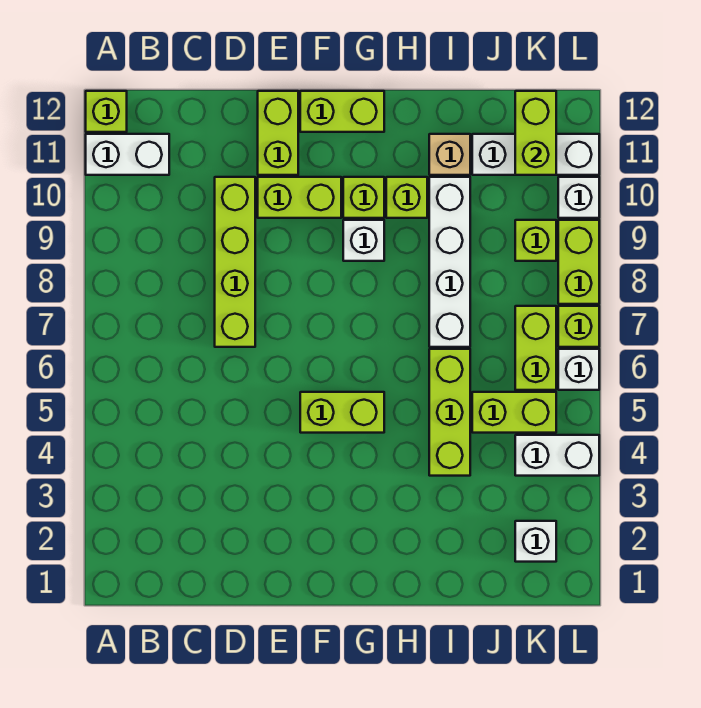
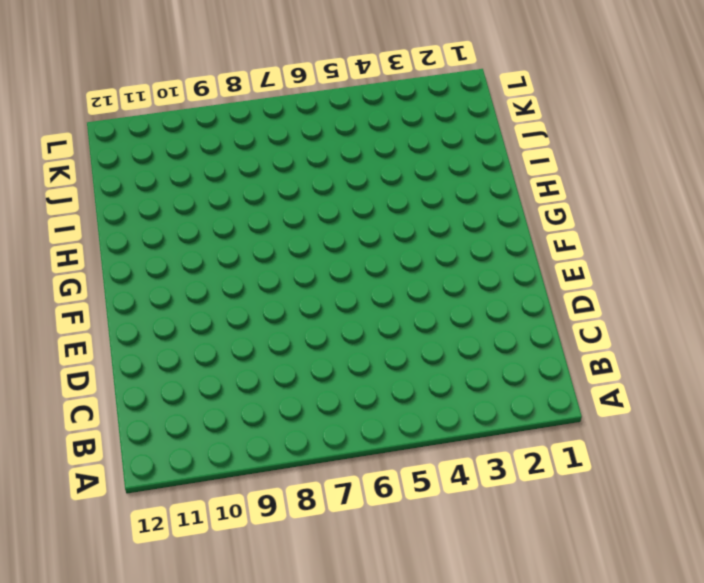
none -> white brick A11:B11 level 1
none -> lime brick A12 level 1
none -> lime brick D7:D10 level 1

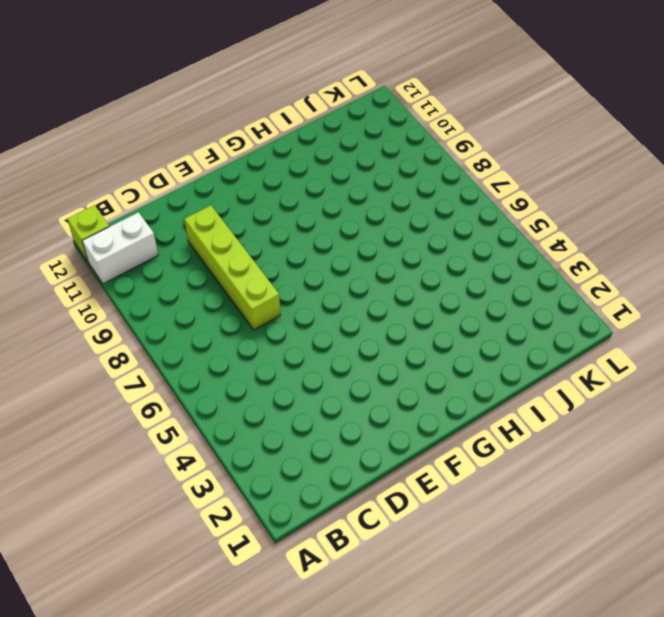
none -> lime brick E10:F10 level 1
none -> lime brick E11:E12 level 1
none -> lime brick F5:G5 level 1

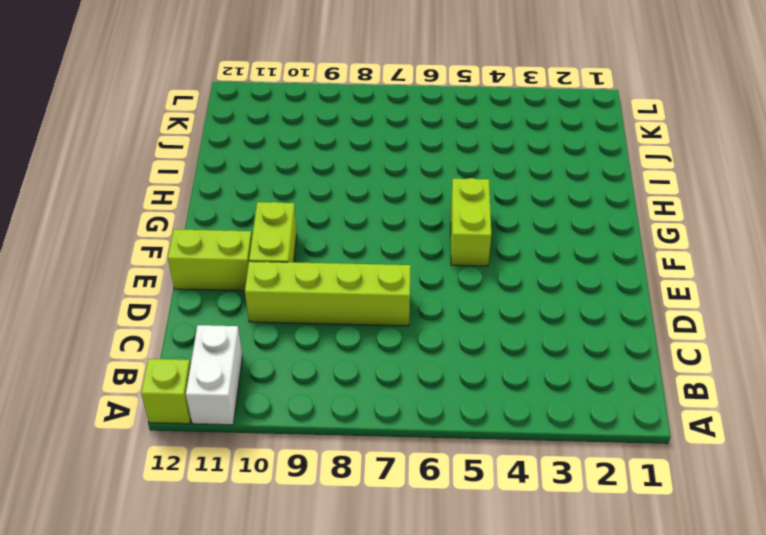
none -> lime brick F12:G12 level 1
none -> white brick G9 level 1
none -> lime brick G10 level 1

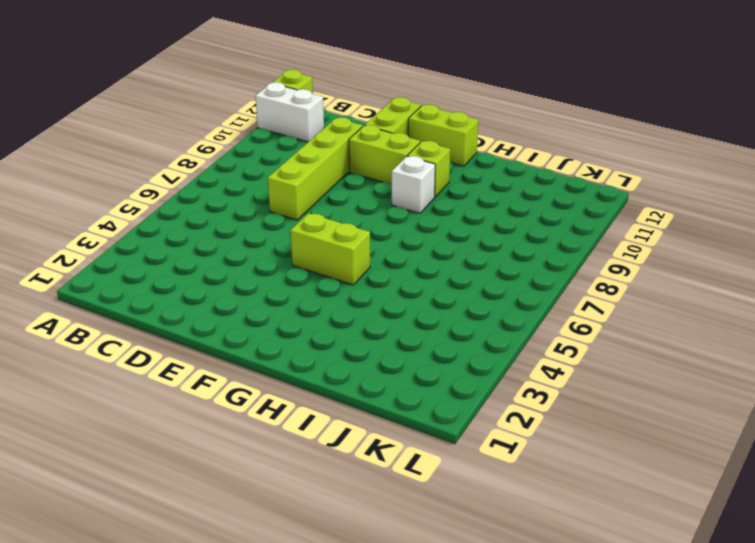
none -> lime brick H10 level 1
none -> lime brick I4:I6 level 1
none -> white brick I7:I10 level 1

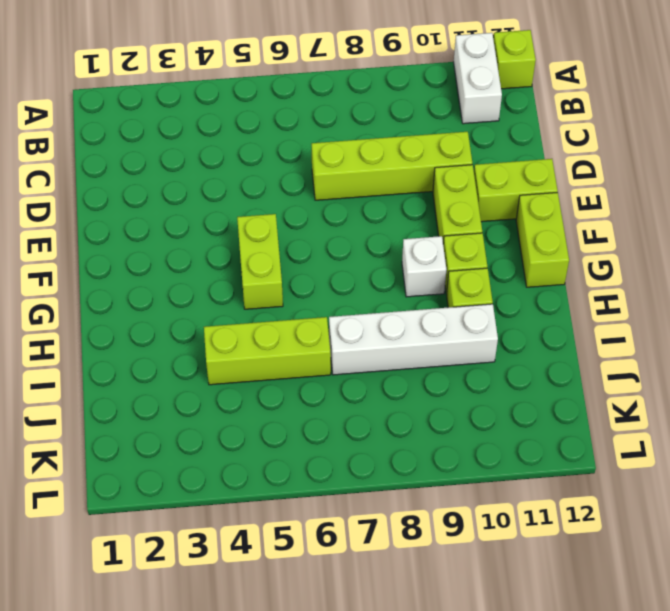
none -> tan brick I11 level 1
none -> lime brick J5:K5 level 1
none -> white brick J11:L11 level 1

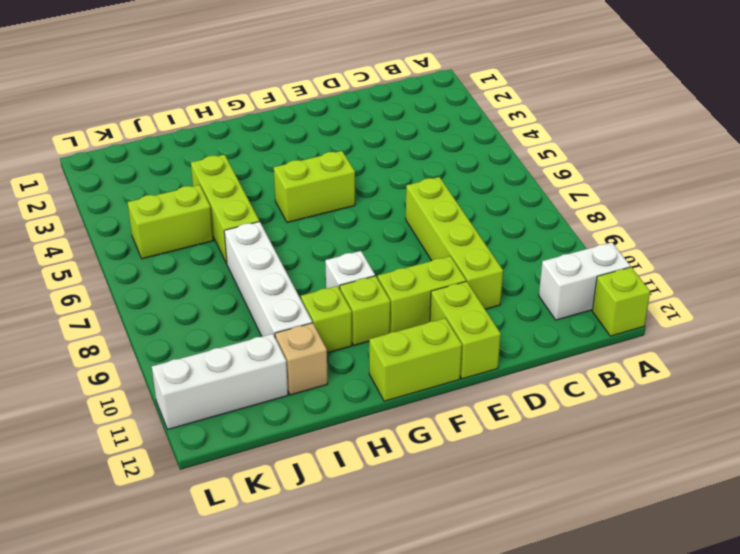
none -> white brick K2 level 1
none -> white brick K4:L4 level 1
none -> lime brick K6:K7 level 1

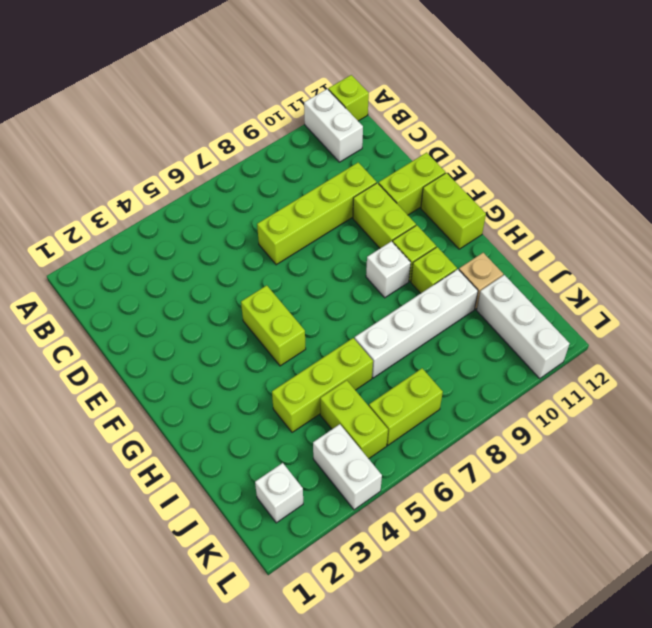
none -> lime brick K9 level 1
none -> white brick L6 level 1
none -> lime brick L7 level 1

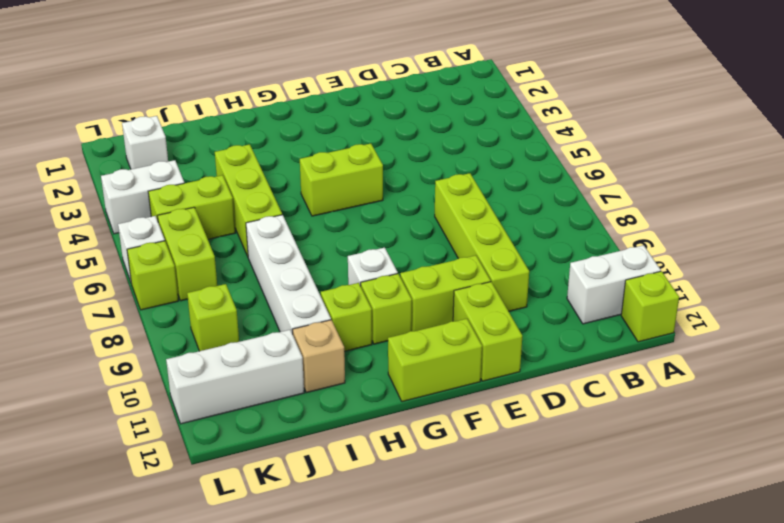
none -> lime brick L8:L9 level 1
none -> white brick L10 level 1
none -> lime brick K11:K12 level 2

